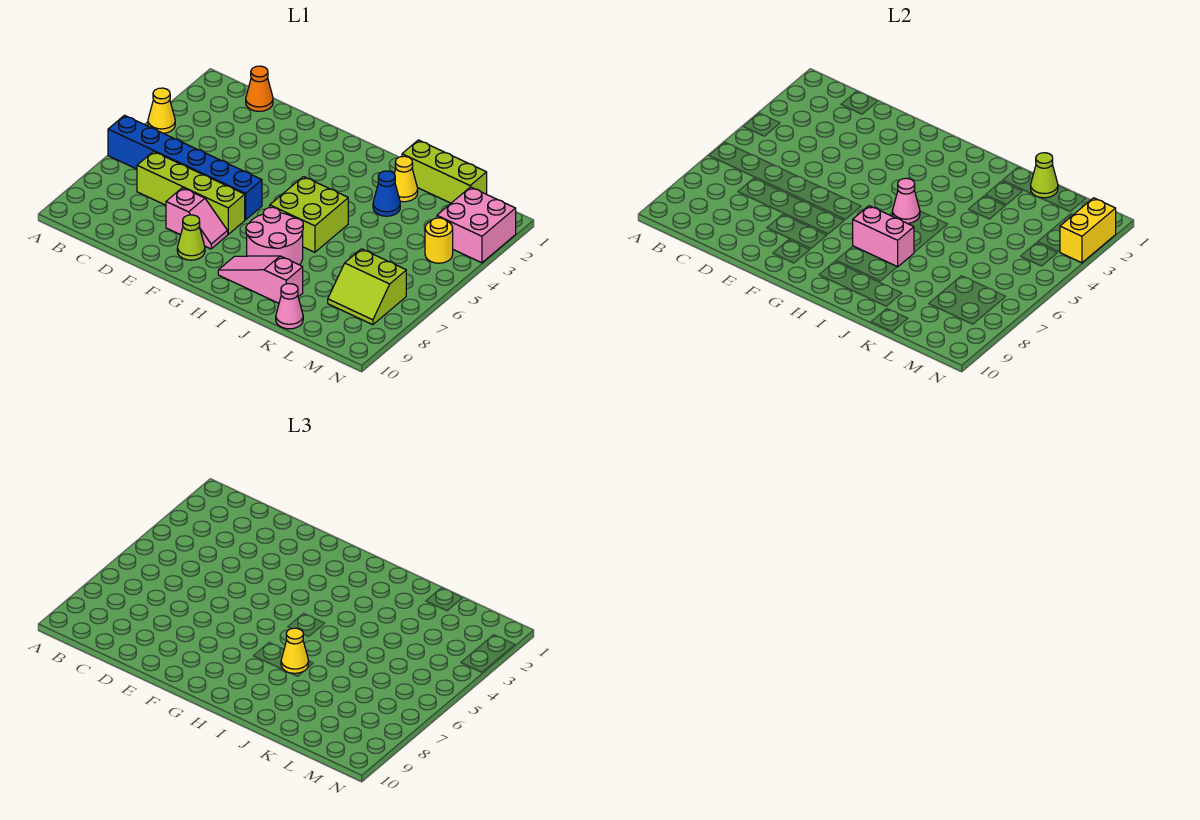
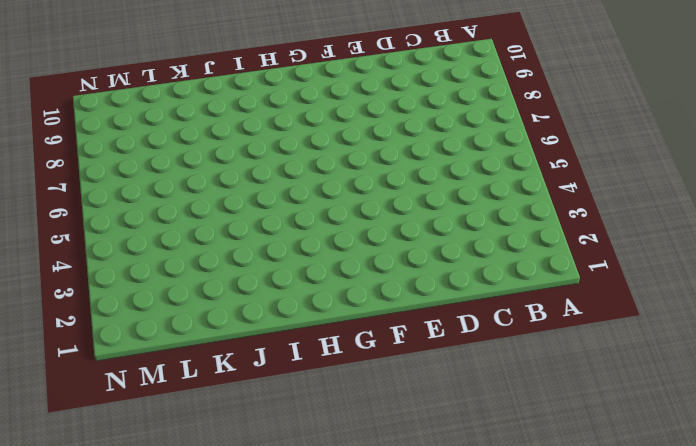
none -> yellow cone A4 level 1
none -> blue brick A6:F6 level 1
none -> orange cone C1 level 1

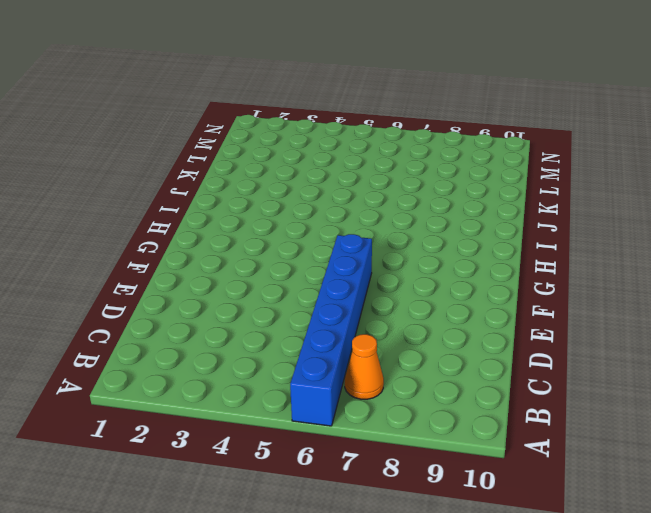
orange cone B7 level 1 -> orange cone C1 level 1
none -> yellow cone A4 level 1
none -> lime brick C7:F7 level 1
none -> pink slope E8:F8 level 1 top E

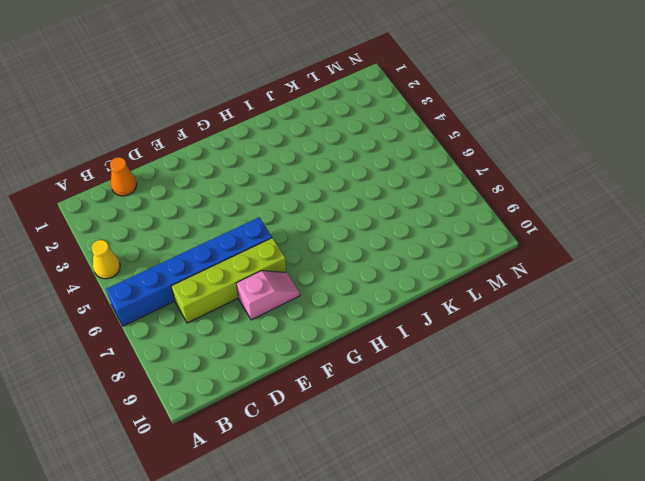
none -> lime cone F9 level 1
none -> lime brick H5:I6 level 1
none -> pink round brick H7:I8 level 1

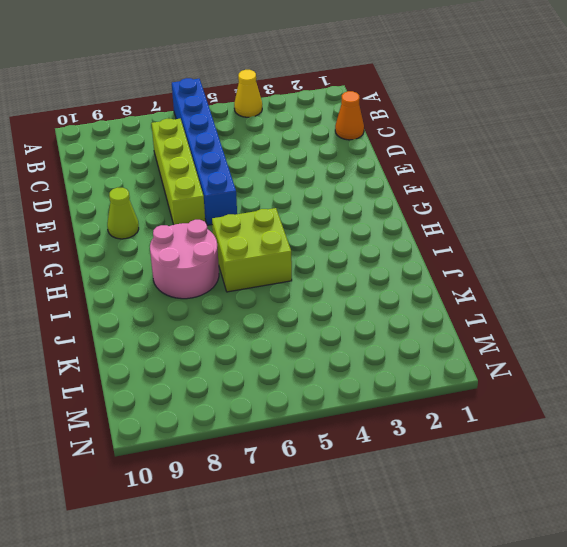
none -> pink slope E8:F8 level 1 top E
none -> pink slope H9:J9 level 1 top J
none -> lime brick J1:L1 level 1

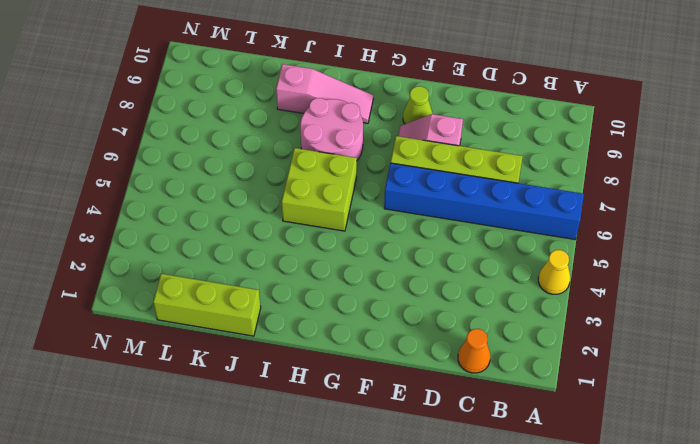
none -> yellow cone J2 level 1
none -> blue cone J3 level 1
none -> pink cone K10 level 1

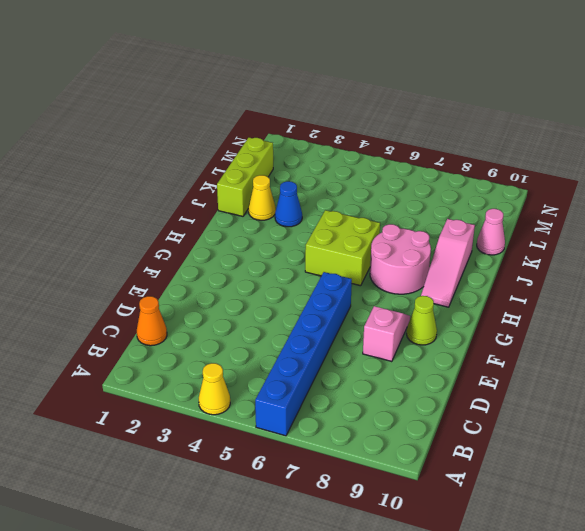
none -> lime brick C7:F7 level 1
none -> lime slope L7:M8 level 1 top 7
none -> pink brick M2:N3 level 1

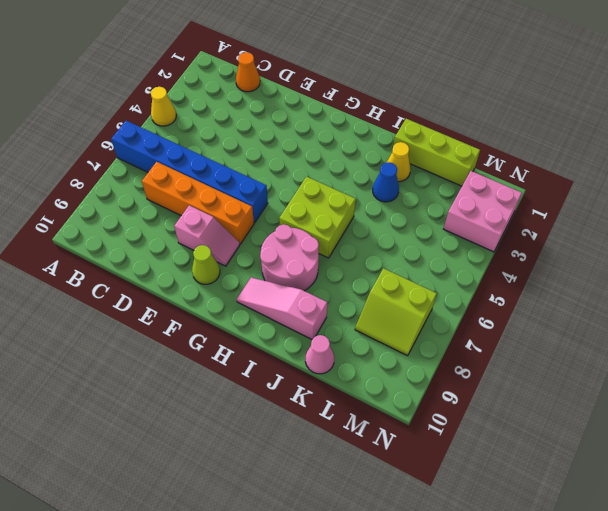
orange brick C7:F7 level 1 -> lime brick C7:F7 level 1
none -> yellow round brick M4 level 1
none -> pink cone H5 level 2
none -> pink brick H7:I7 level 2

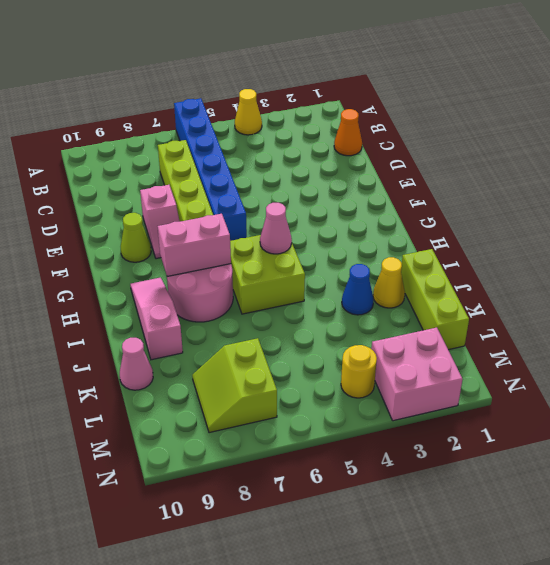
pink brick H7:H8 level 2 -> pink brick H7:I7 level 2
none -> lime cone K1 level 2
none -> yellow brick N2:N3 level 2
none -> yellow cone I7 level 3

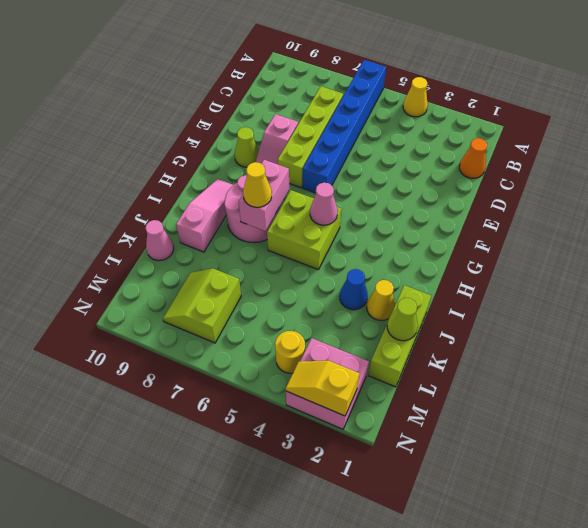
yellow slope N2:N3 level 2 top 2 -> yellow brick N2:N3 level 2

